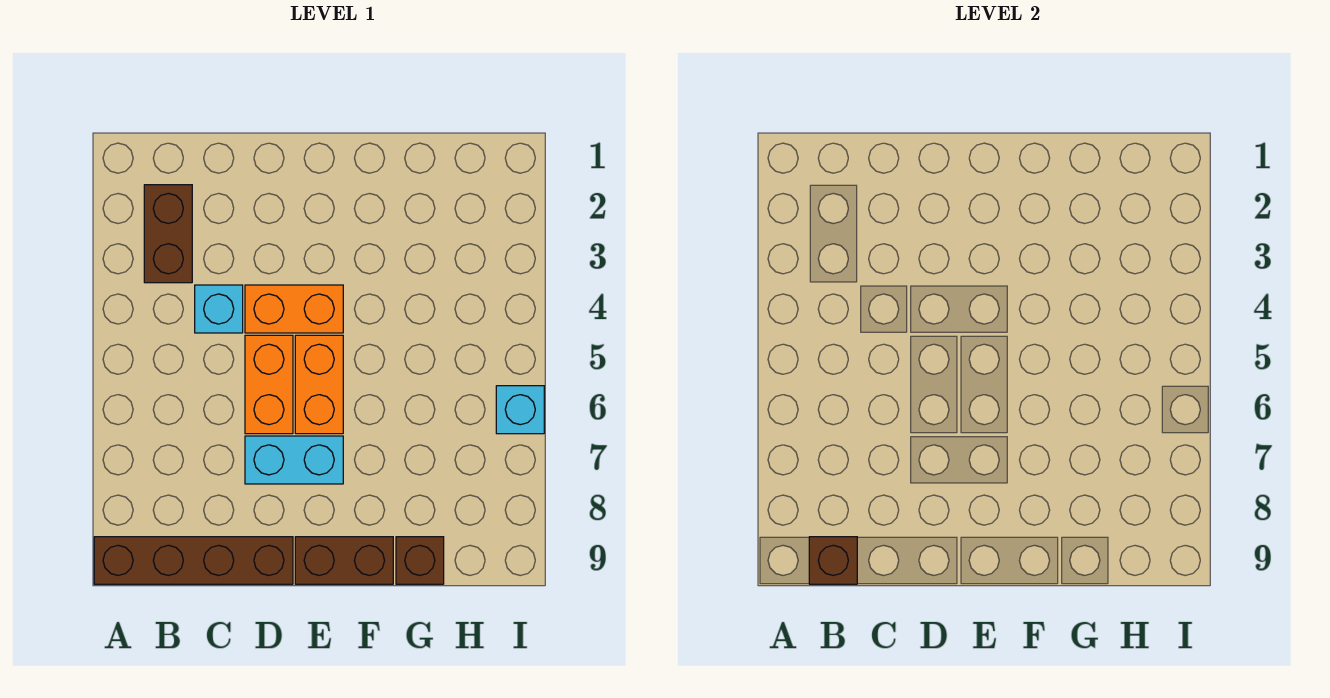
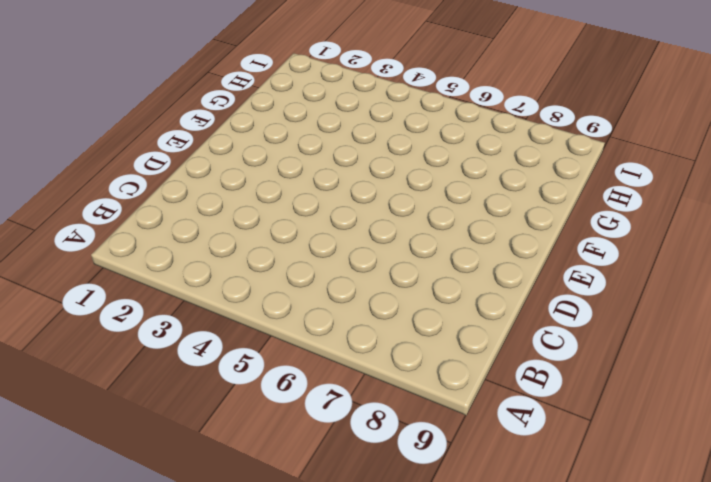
none -> brown brick A9:D9 level 1
none -> brown brick B2:B3 level 1

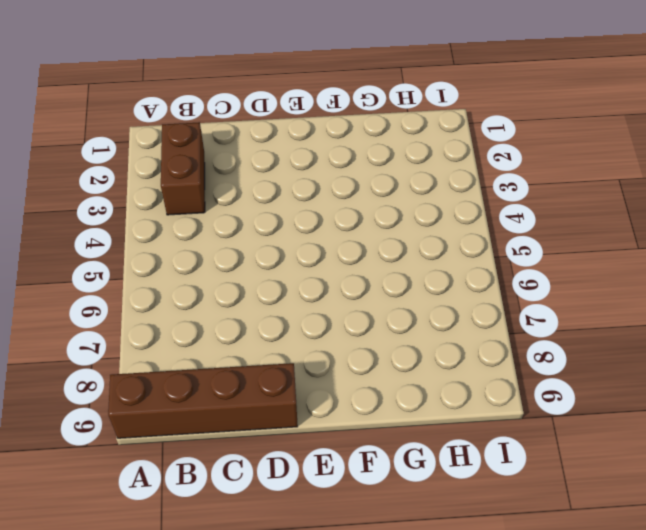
none -> cyan brick C4 level 1
none -> orange brick D4:E4 level 1

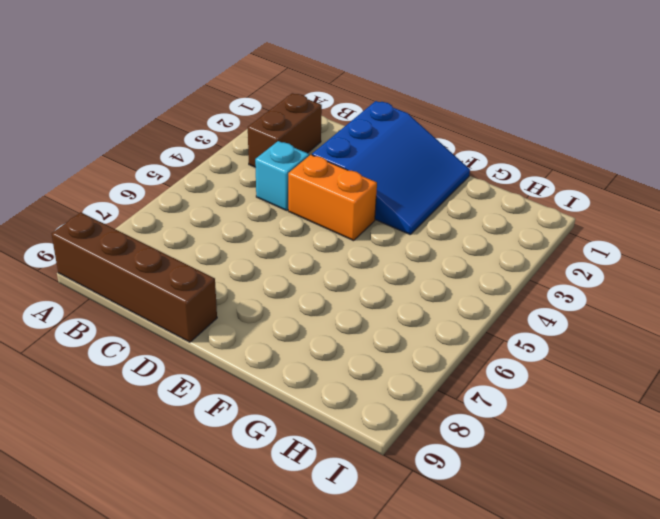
blue slope D1:F3 level 1 top D -> none
none -> orange brick D5:D6 level 1
none -> cyan brick D7:E7 level 1

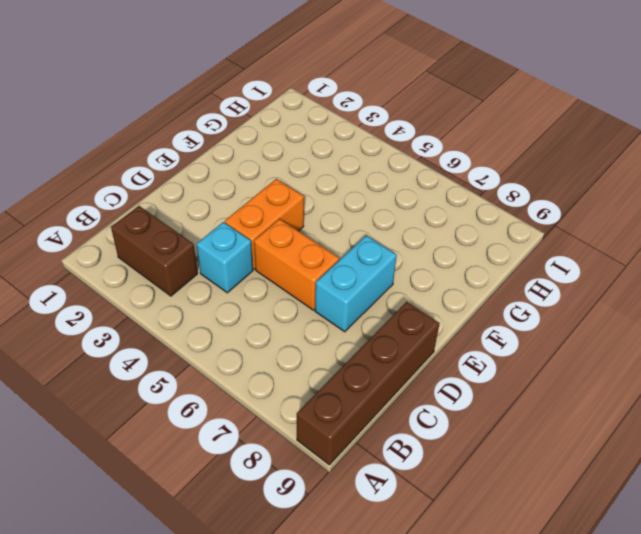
none -> orange brick E5:E6 level 1
none -> brown brick E9:F9 level 1

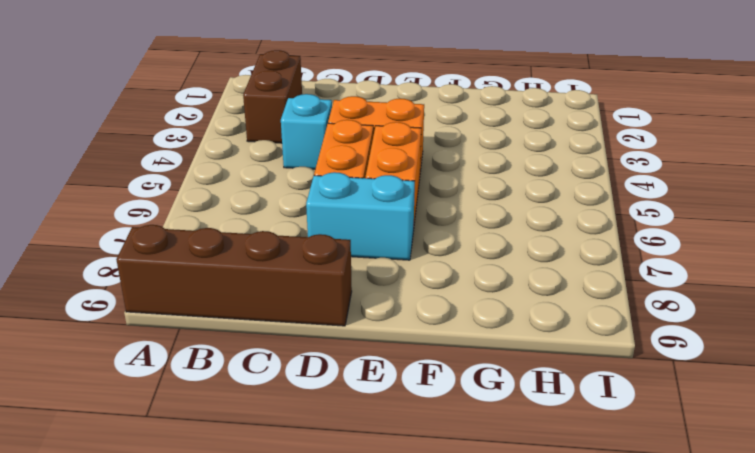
none -> brown brick E9:F9 level 1
none -> brown brick G9 level 1

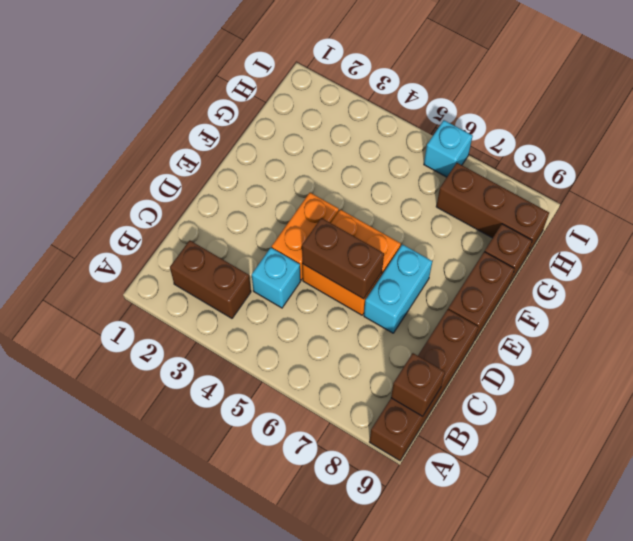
brown brick D5:D6 level 2 -> none
brown brick H7:H9 level 1 -> none

